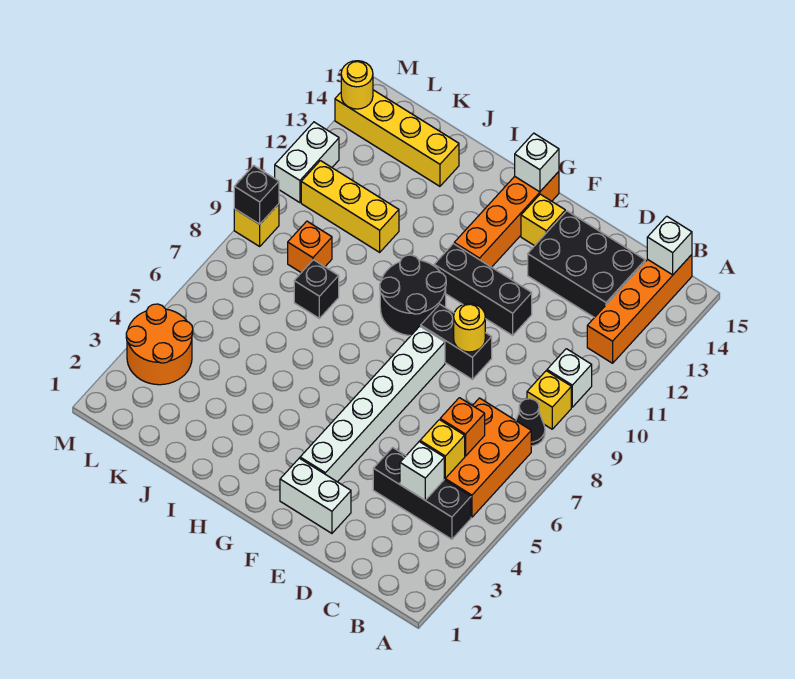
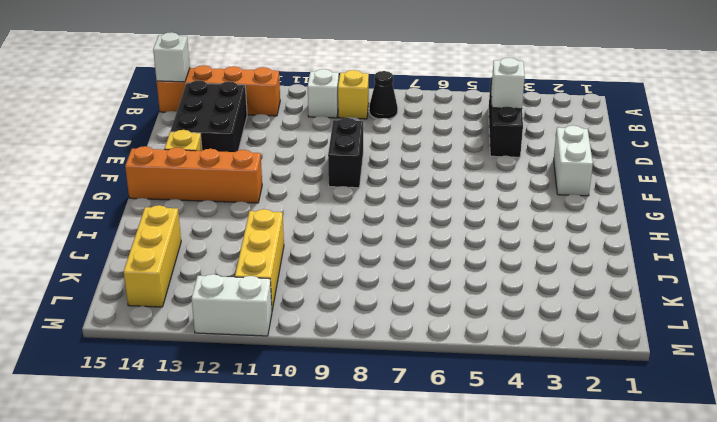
yellow brick J14:L14 level 1 -> yellow brick J14:M14 level 1
none -> orange brick B5:C7 level 1
none -> black brick E11:G11 level 1
none -> white brick F3:F8 level 1

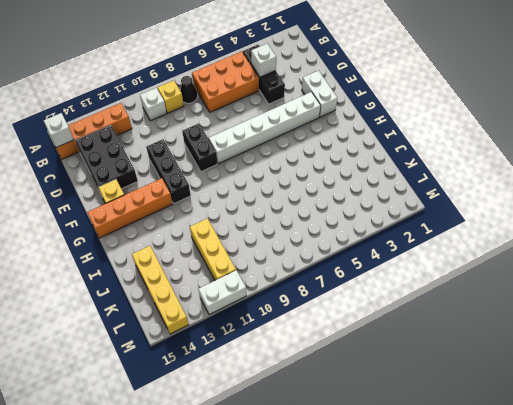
none -> black round brick G9:H10 level 1
none -> black brick J8 level 1
none -> orange brick K9 level 1

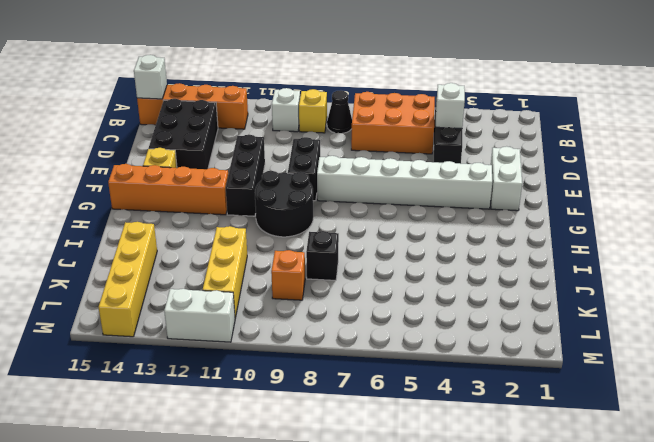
none -> orange round brick L3:M4 level 1
none -> yellow brick M9 level 1
none -> yellow brick C5 level 2

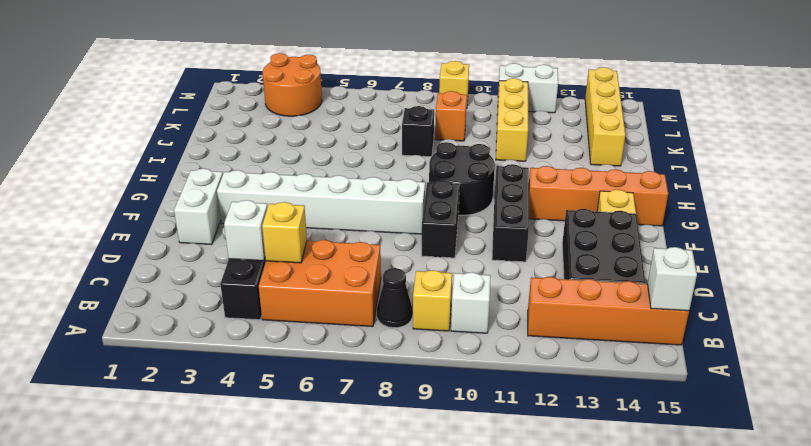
none -> orange brick C6 level 2
none -> yellow round brick E9 level 2
none -> white brick G15 level 2

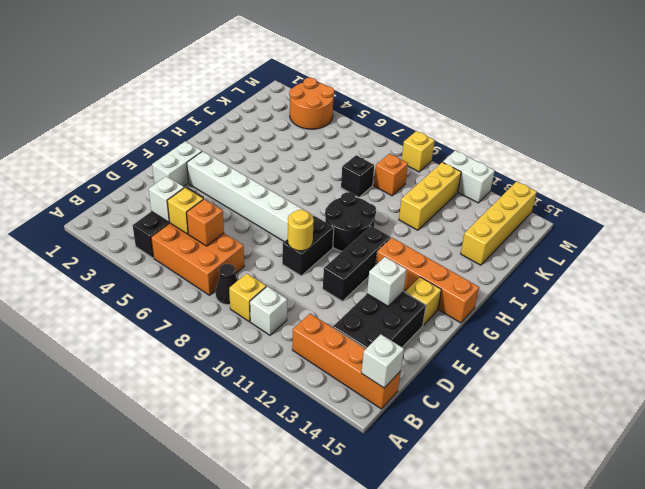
white brick E13 level 2 -> white brick G15 level 2
none -> black brick M9 level 2
none -> yellow round brick M14 level 2

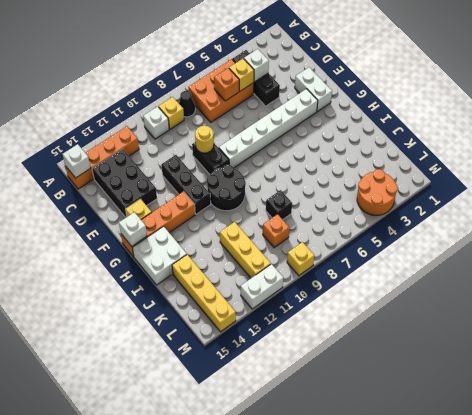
white brick H14:I15 level 1 -> none
none -> black brick M9 level 2
none -> yellow round brick M14 level 2

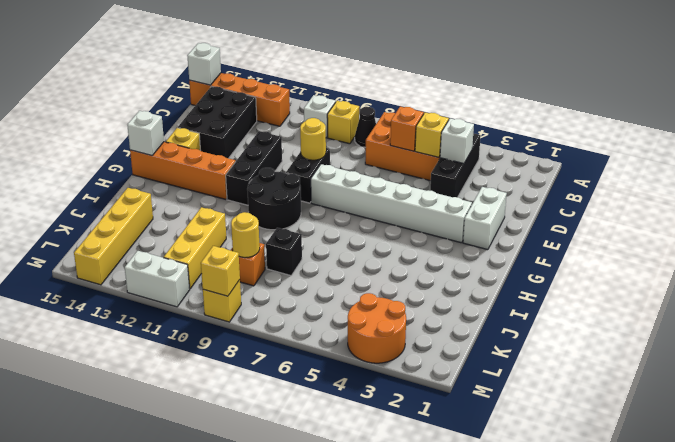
yellow round brick K9 level 2 -> yellow round brick M14 level 2
yellow brick M9 level 2 -> black brick M9 level 2

